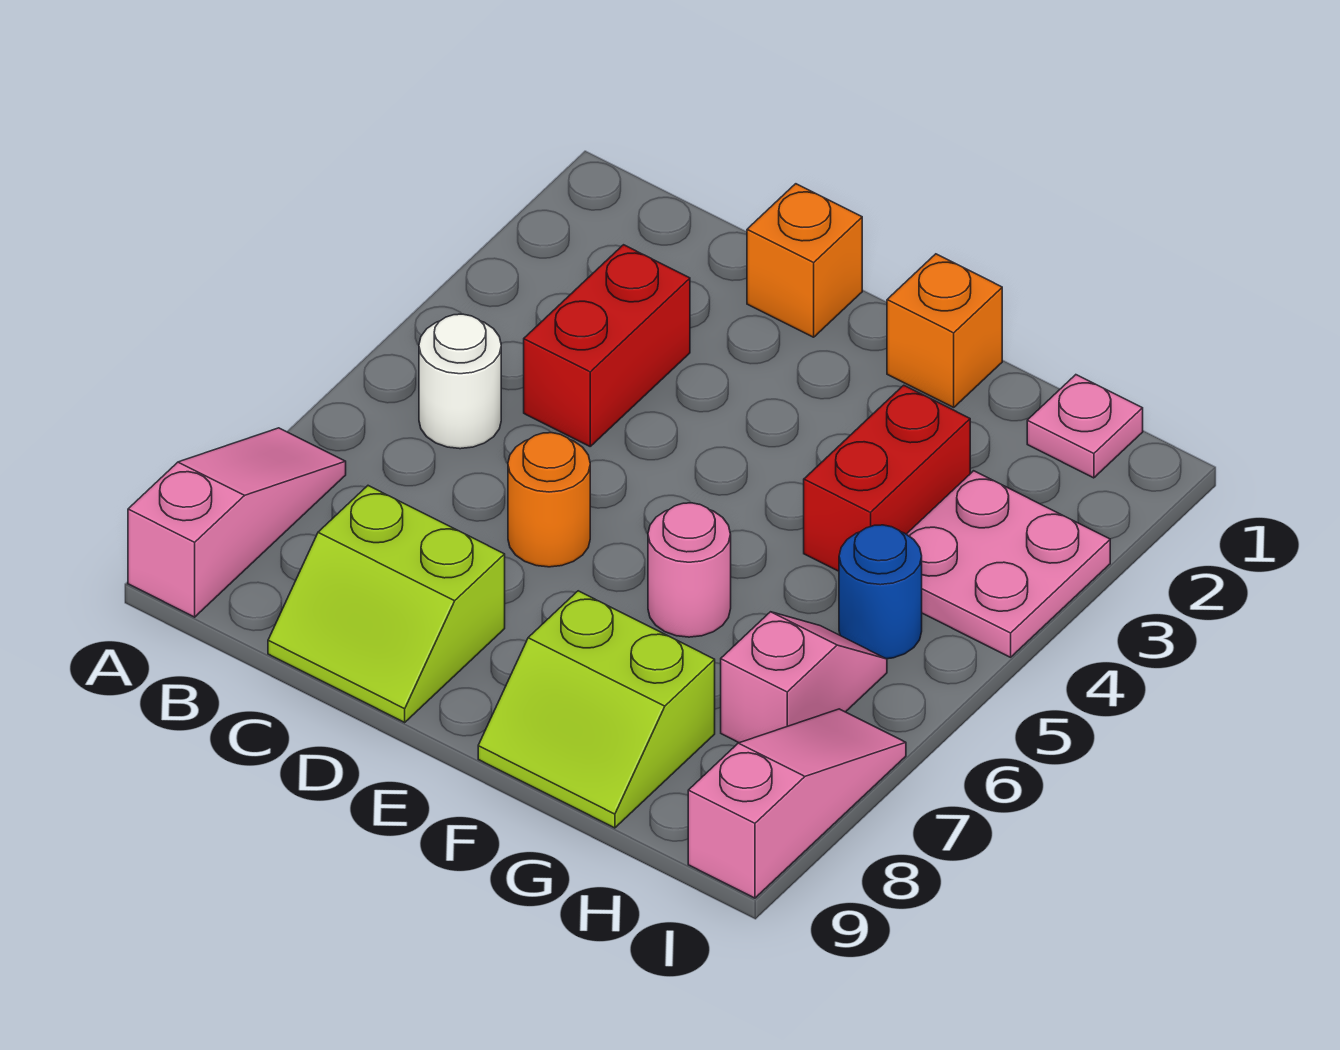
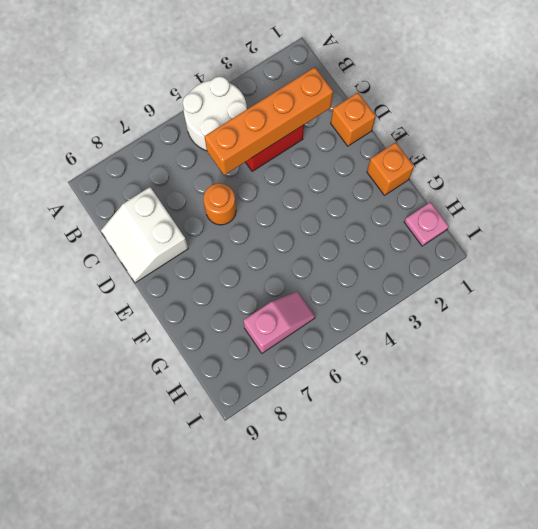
white round brick A4:B5 level 1 -> white round brick B5 level 1
orange brick C2:C5 level 2 -> none
white slope C8:D9 level 1 top 8 -> lime slope C8:D9 level 1 top 8
none -> pink slope A7:A9 level 1 top 9
none -> pink round brick F6 level 1
none -> lime slope F8:G9 level 1 top 8

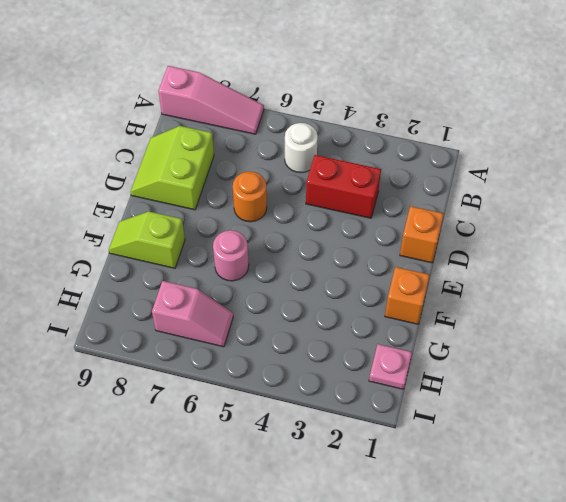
lime slope F8:F9 level 1 top 8 -> lime slope F8:G9 level 1 top 8
none -> red brick G3:G4 level 1
none -> pink plate H3:I4 level 1
none -> blue round brick H5 level 1

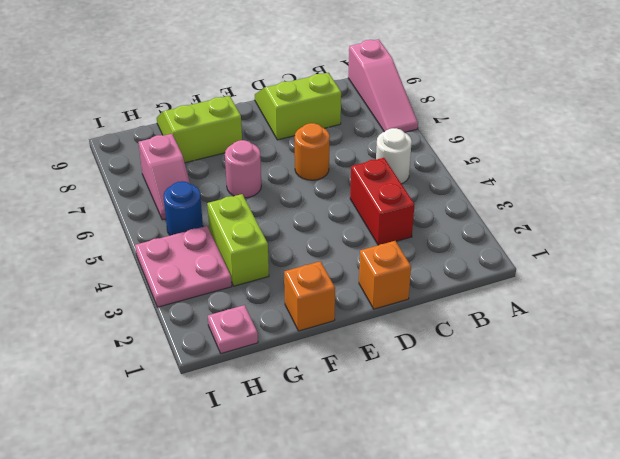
lime brick G3:G4 level 1 -> red brick G3:G4 level 1
none -> pink slope I7:I9 level 1 top 9

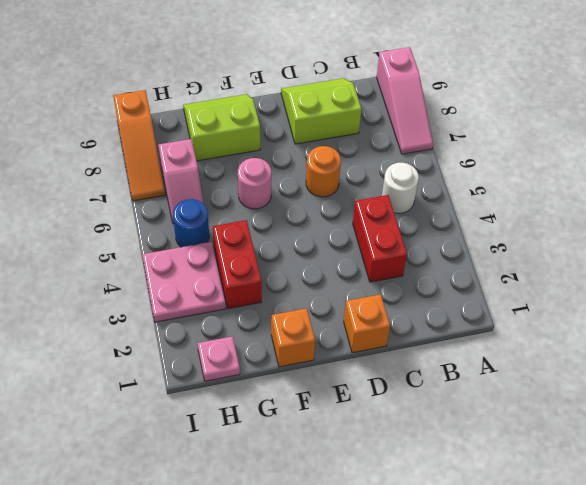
orange slope I7:I9 level 1 top 9 -> pink slope I7:I9 level 1 top 9

